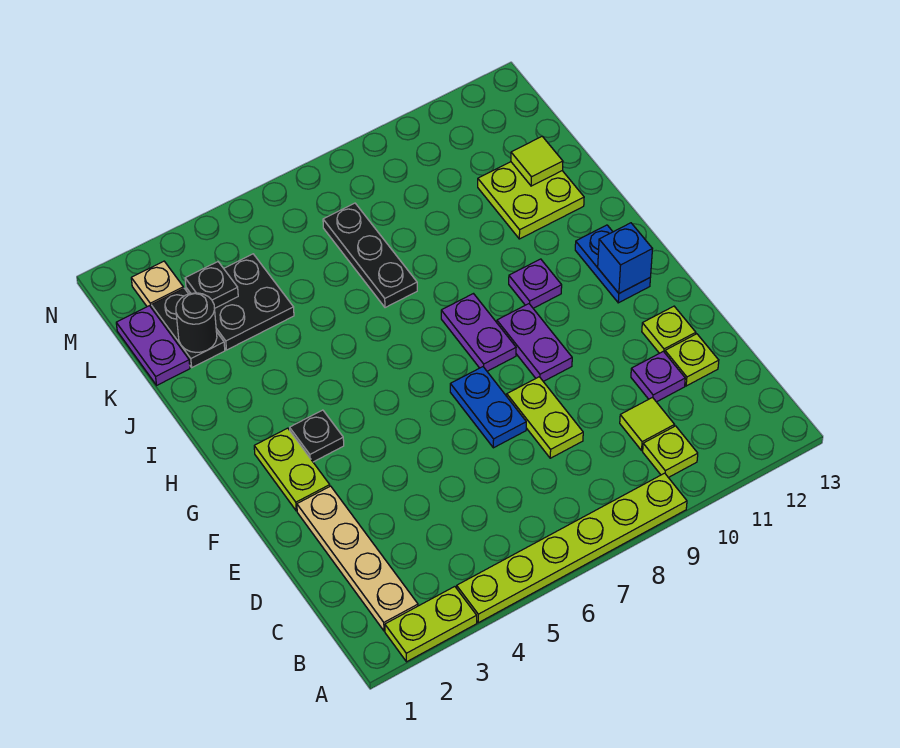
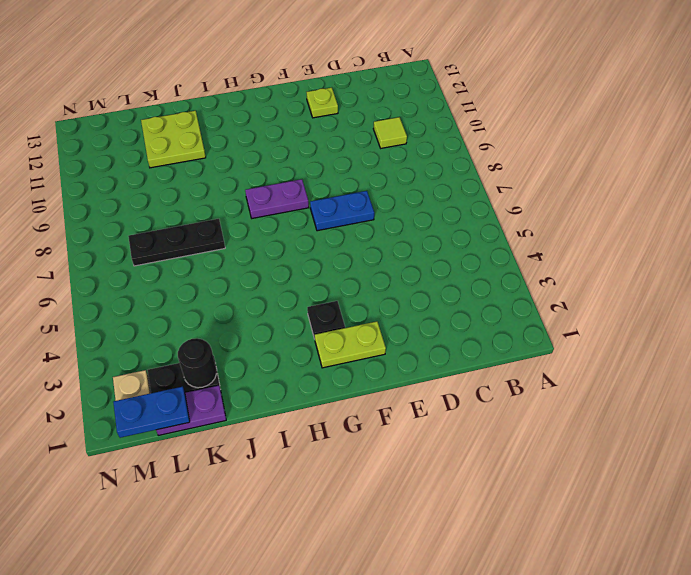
blue plate L1:M1 level 2 -> blue plate G12:H12 level 1
none -> lime plate A2:A3 level 1
none -> lime plate A4:A9 level 1
none -> tan plate B2:E2 level 1

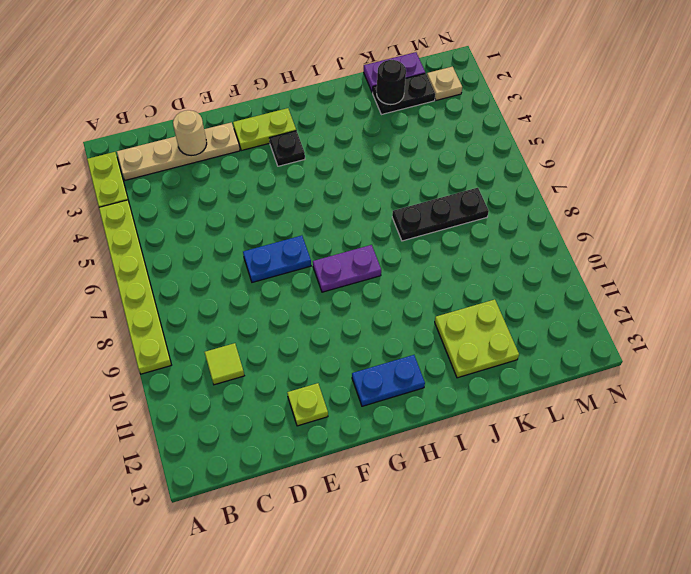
tan round brick D2 level 2 -> none
none -> lime plate B10 level 1
none -> lime plate D8:E8 level 1
none -> purple plate D11 level 1

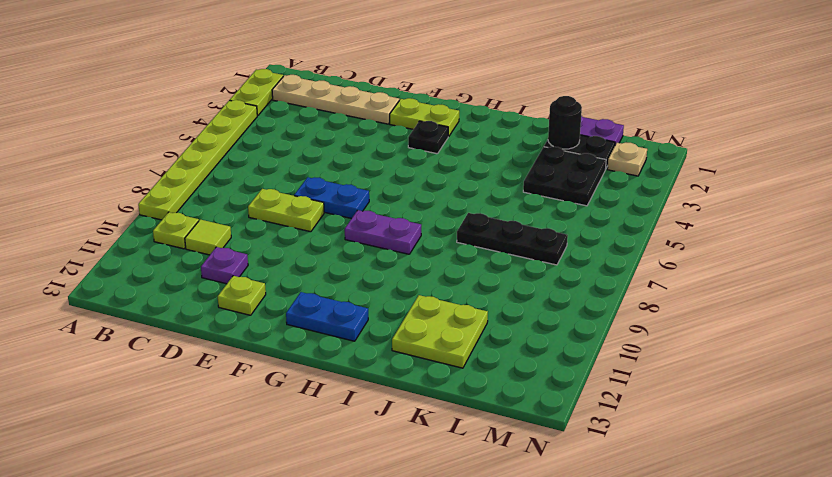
none -> lime plate D12 level 1
none -> purple plate F9:G9 level 1
none -> purple plate H10 level 1

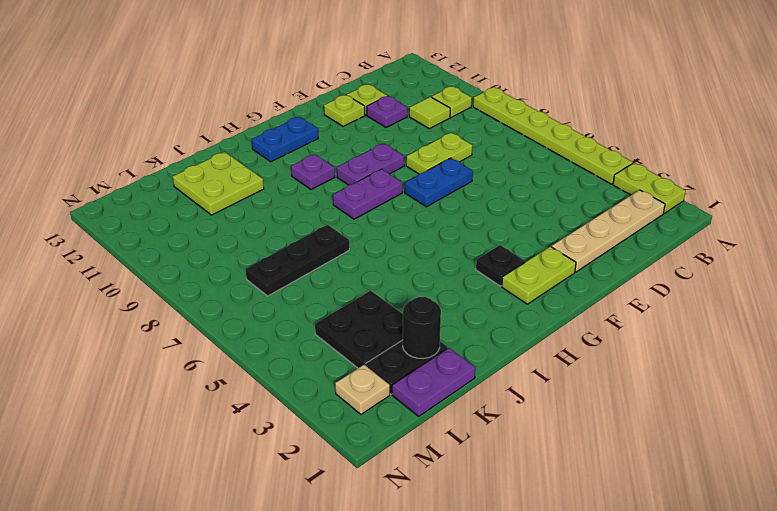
none -> blue brick G12 level 2
none -> lime tile K12 level 2
none -> black plate L3 level 2

